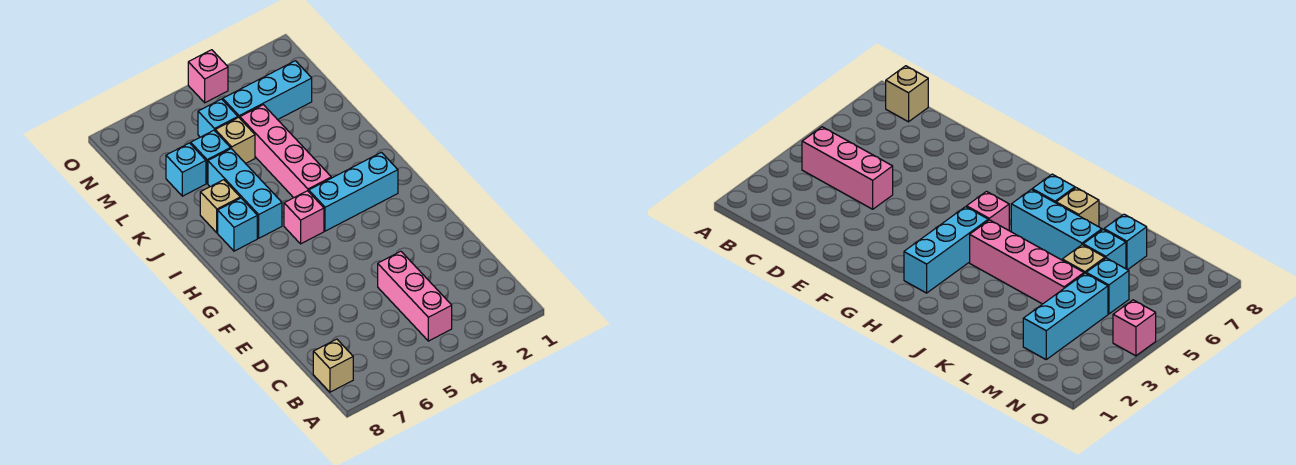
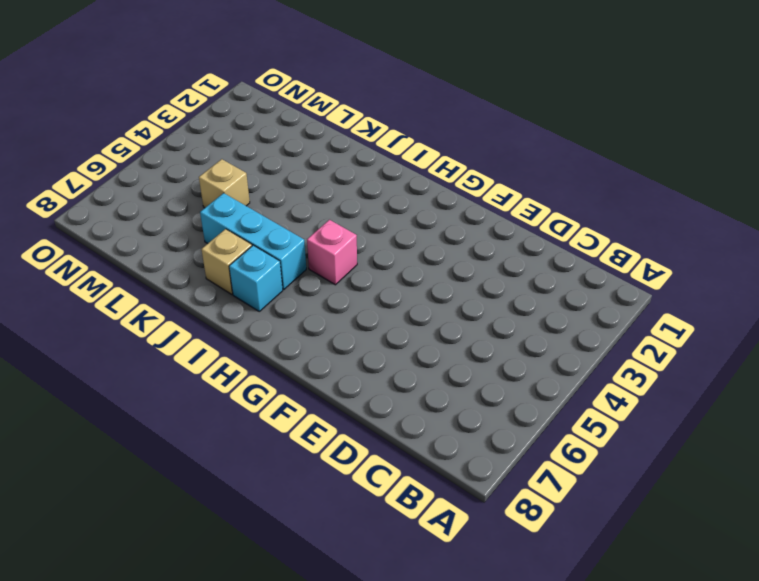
none -> pink brick B4:D4 level 1
none -> tan brick B8 level 1
none -> cyan brick H2:H4 level 1

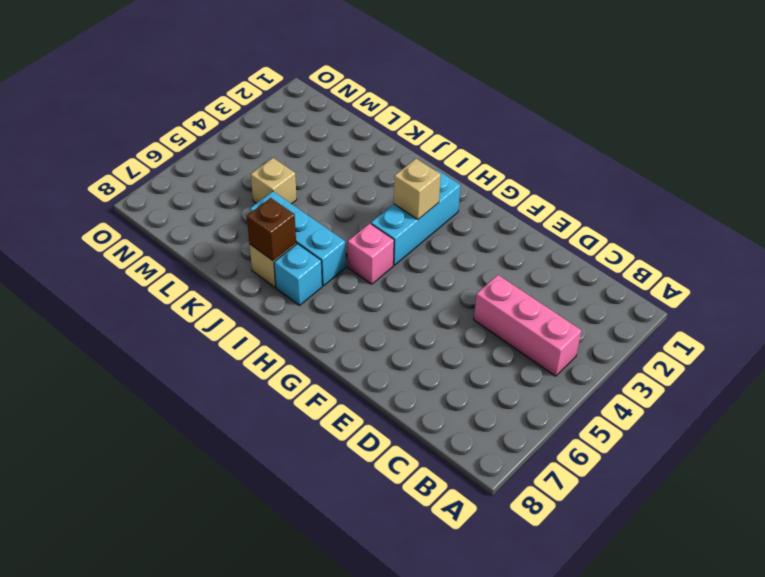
tan brick H3 level 2 -> tan brick B8 level 1
brown brick J7 level 2 -> none
none -> pink brick I4:L4 level 1
none -> cyan brick L6 level 1
none -> cyan brick L7 level 1

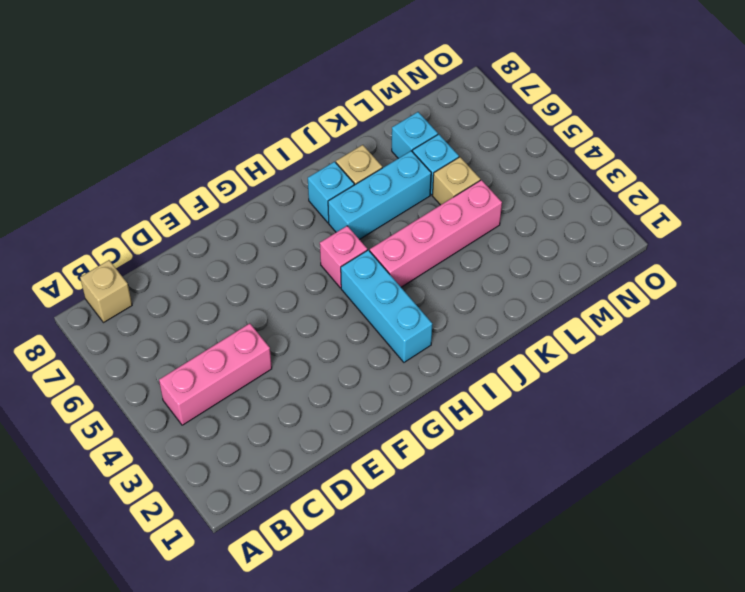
none -> cyan brick M2:M4 level 1
none -> cyan brick M5 level 1
none -> pink brick O4 level 1

